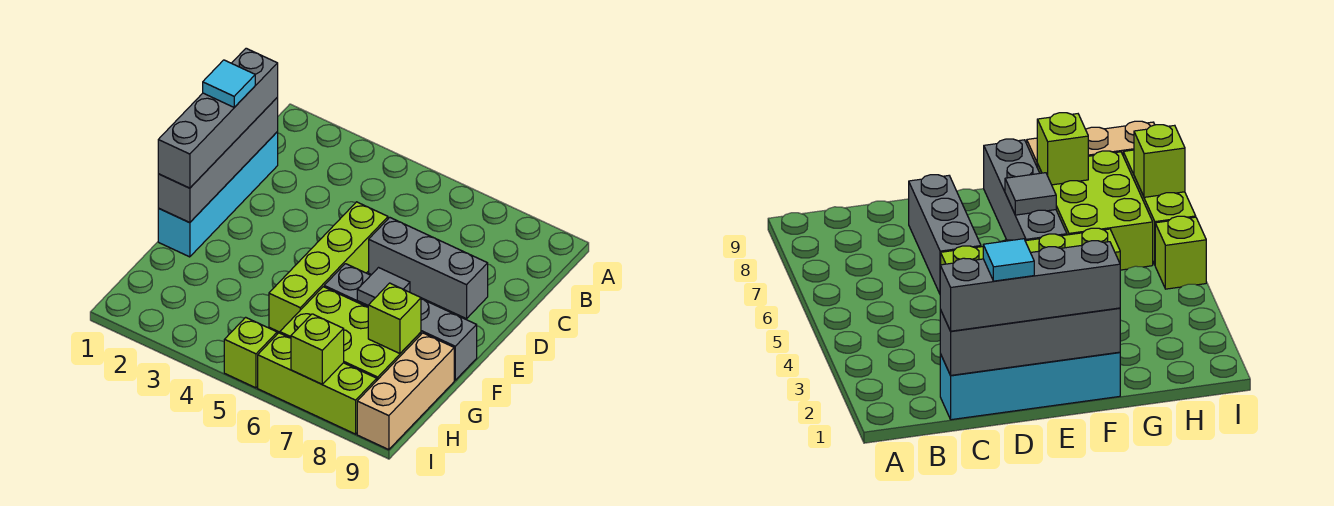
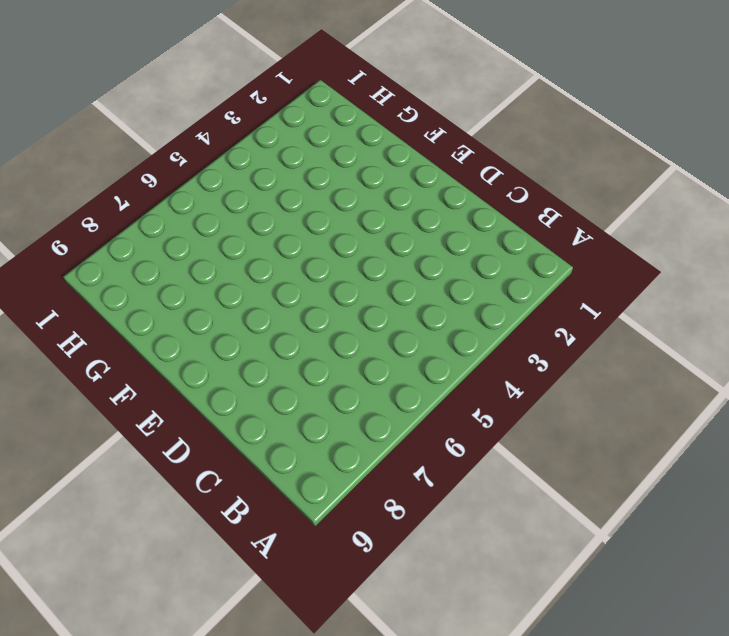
none -> cyan brick C1:F1 level 1
none -> lime brick D5:G5 level 1
none -> grey brick D6:D8 level 1

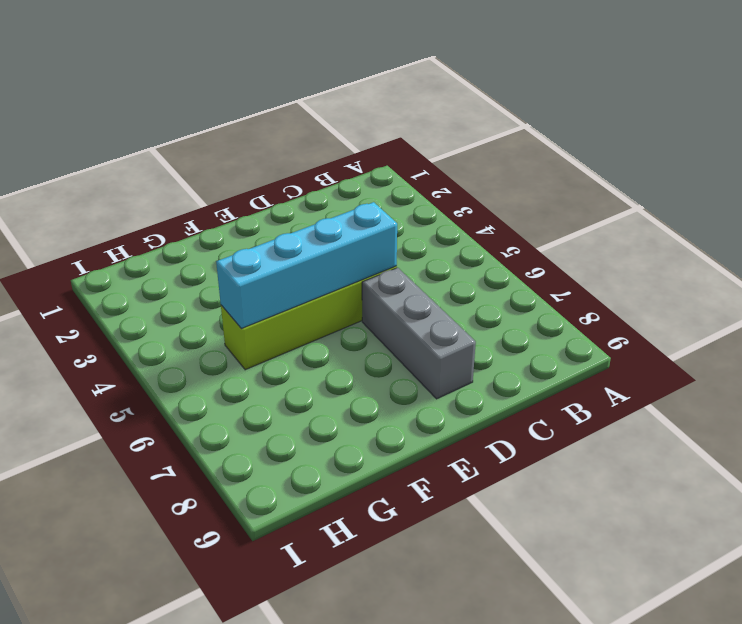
cyan brick D5:G5 level 2 -> cyan brick C1:F1 level 1
none -> grey brick F6:F9 level 1
none -> lime brick G6:H8 level 1
none -> tan brick G9:I9 level 1

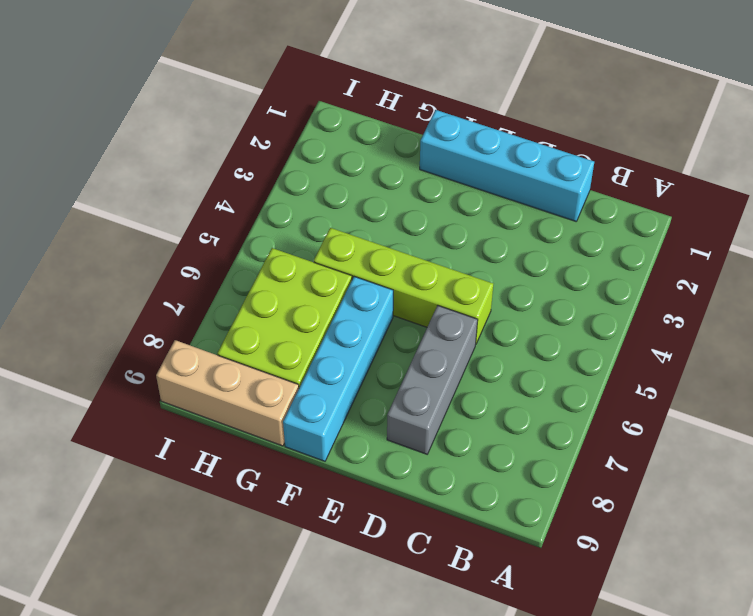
cyan brick F6:F9 level 1 -> grey brick F6:F9 level 1
none -> lime brick I5 level 1
none -> lime brick I6:I8 level 1
none -> grey brick C1:F1 level 2

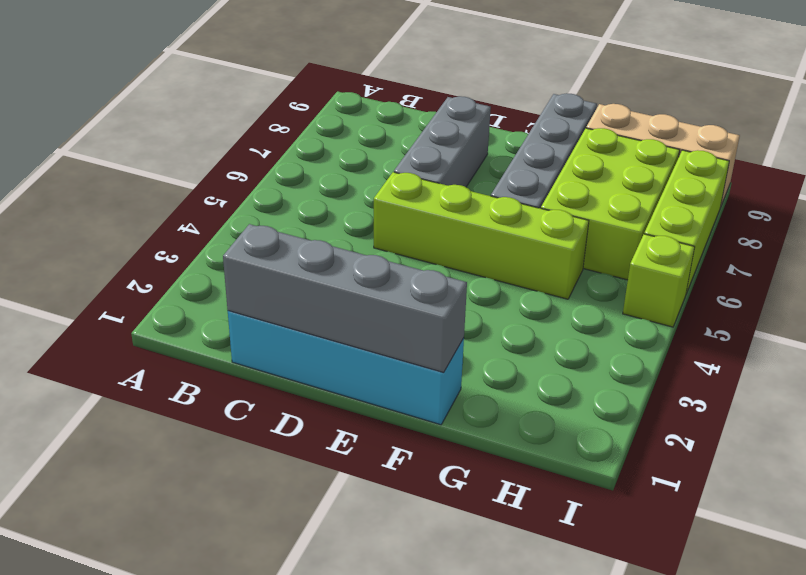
none -> grey tile F7 level 2
none -> lime brick G8 level 2
none -> lime brick I7 level 2

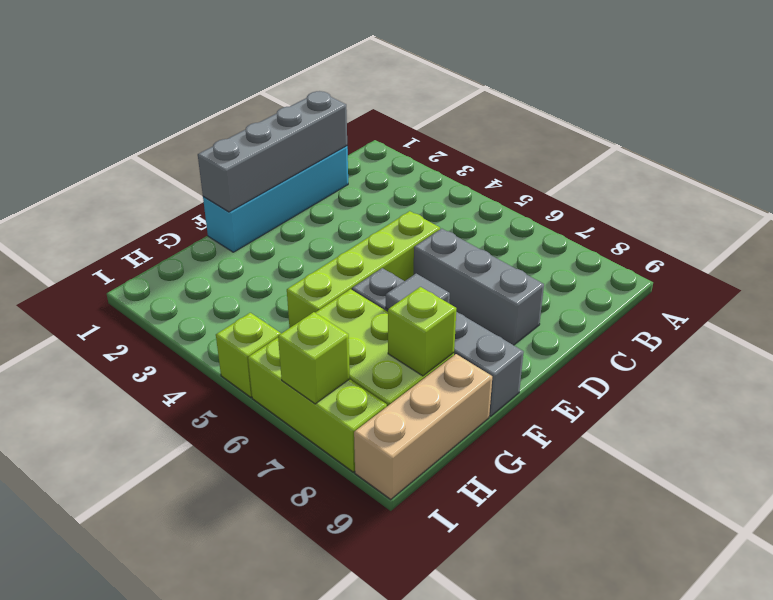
none -> grey brick C1:F1 level 3
none -> cyan tile D1 level 4

